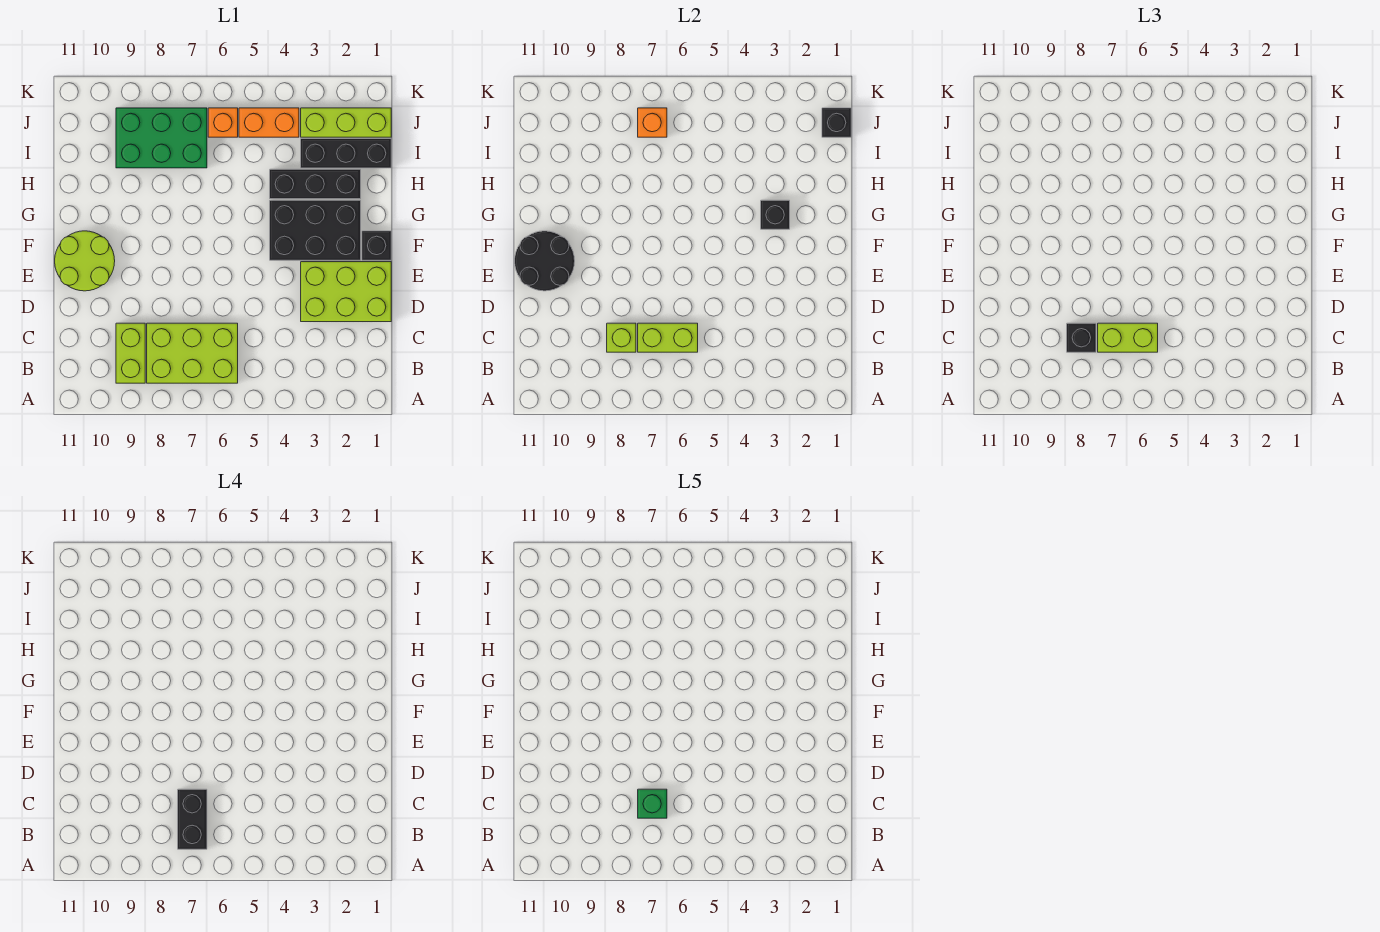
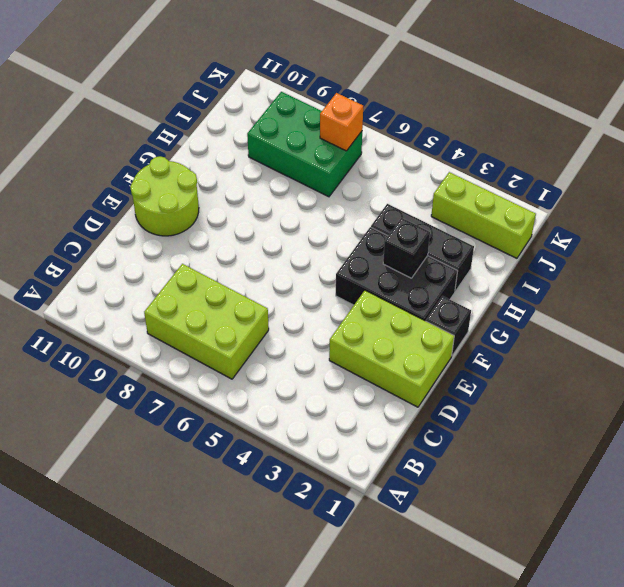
none -> lime brick B9:C9 level 1
none -> black brick I1:I3 level 1
none -> orange brick J4:J5 level 1

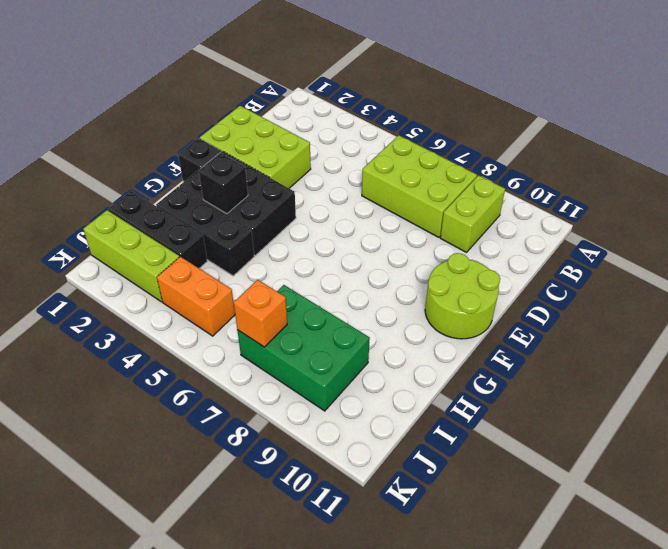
none -> orange brick J6 level 1
none -> lime brick C6:C7 level 2
none -> lime brick C8 level 2

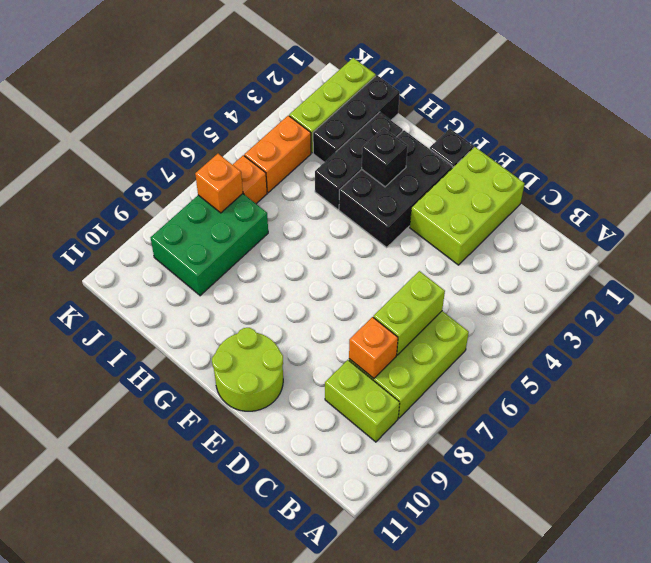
orange brick C8 level 2 -> lime brick C8 level 2
none -> black round brick E10:F11 level 2
none -> black brick J1 level 2
none -> lime brick C6:C7 level 3

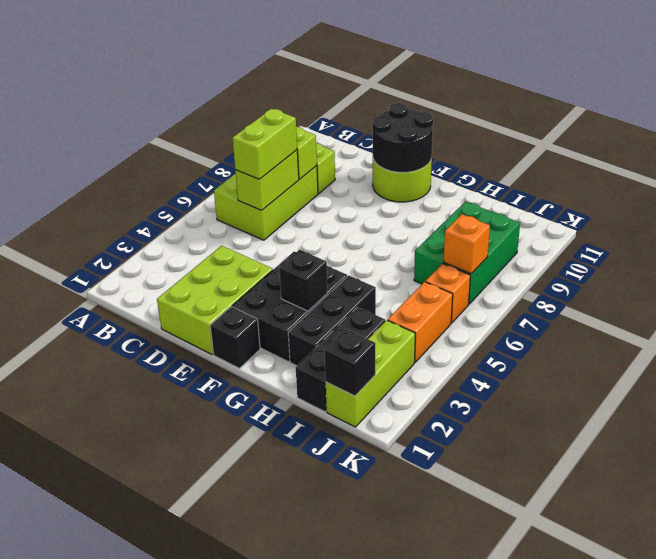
none -> black brick C8 level 3
none -> black brick B7:C7 level 4
none -> green brick C7 level 5

